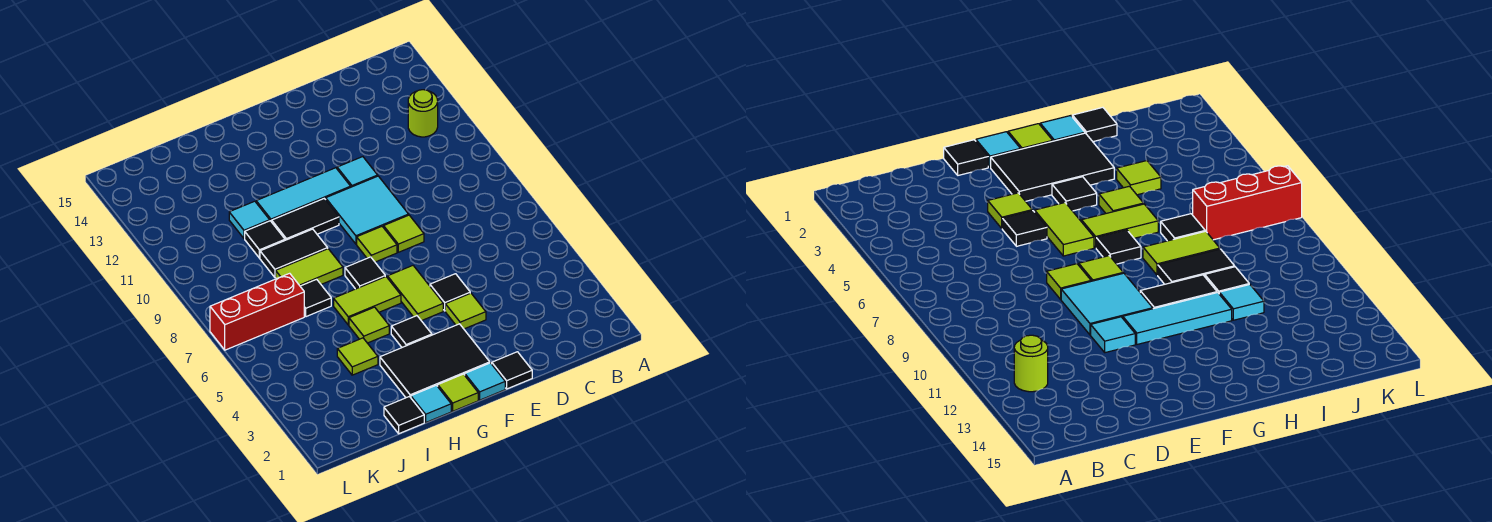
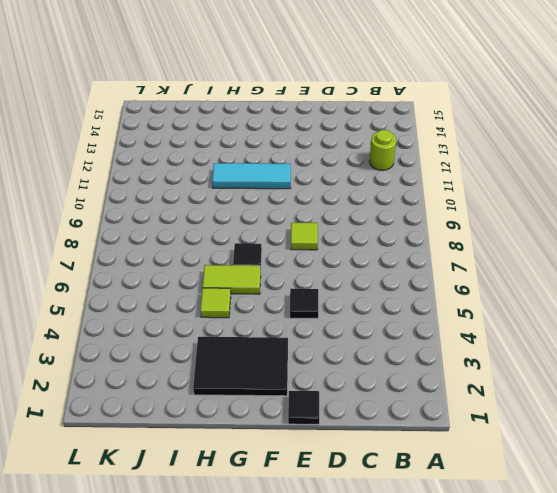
none -> lime tile E4 level 1
none -> cyan tile E9:F10 level 1
none -> cyan tile E11 level 1

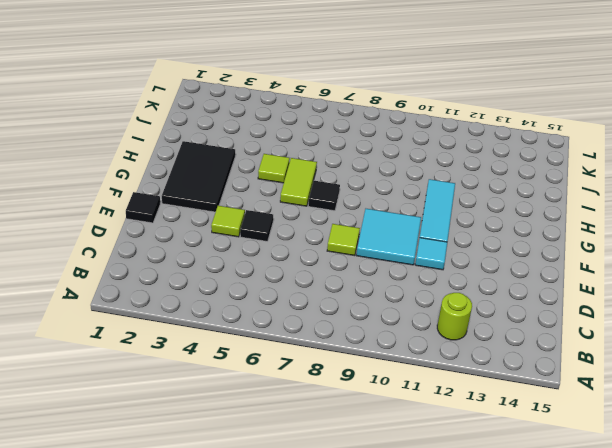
none -> cyan tile F1 level 1
none -> lime tile F5:F6 level 1
none -> lime tile F8 level 1

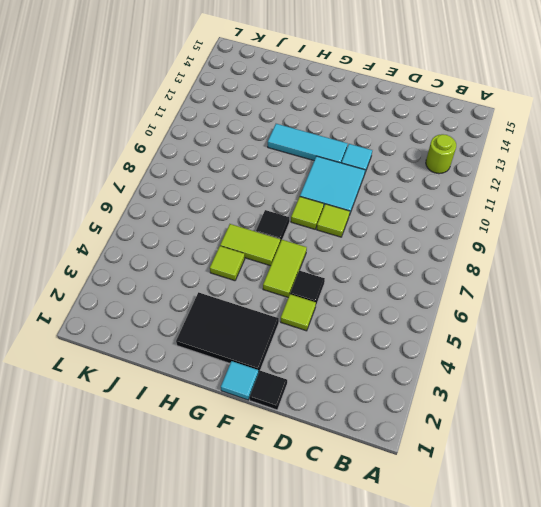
none -> lime tile G1 level 1
none -> black tile G4 level 1
none -> black tile G10:H10 level 1

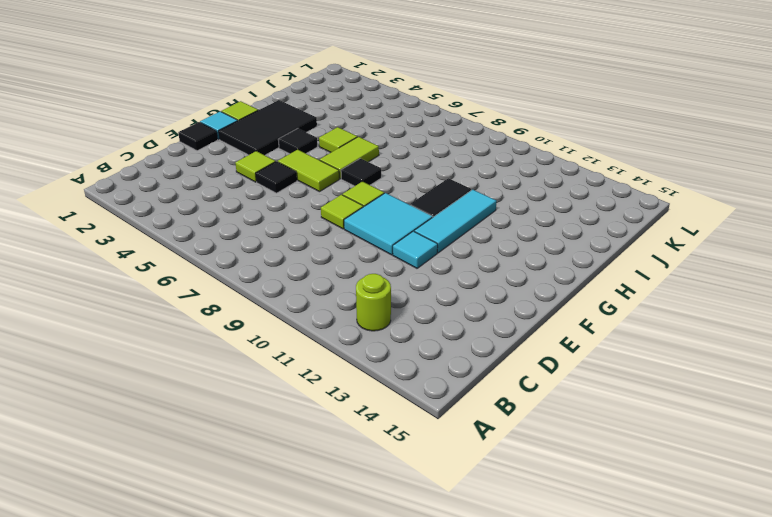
none -> cyan tile H1 level 1
none -> lime tile H8:I8 level 1
none -> black tile H9:I9 level 1

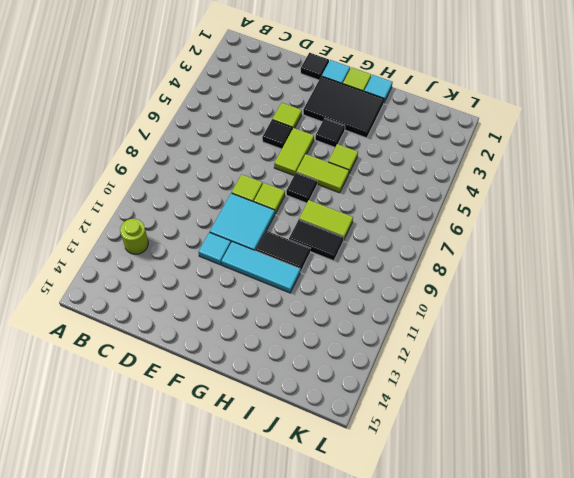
none -> black tile I1 level 1
none -> lime tile I4 level 1
none -> black tile I7 level 1

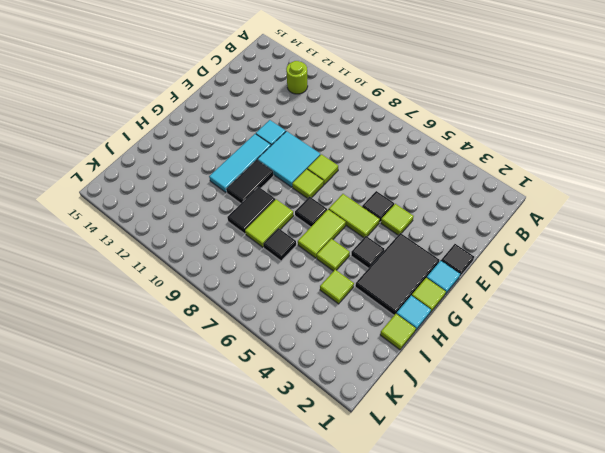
lime tile I1 level 1 -> black tile I1 level 1
none -> black tile I10 level 1
none -> cyan tile I11 level 1
none -> red brick J7:L7 level 1

